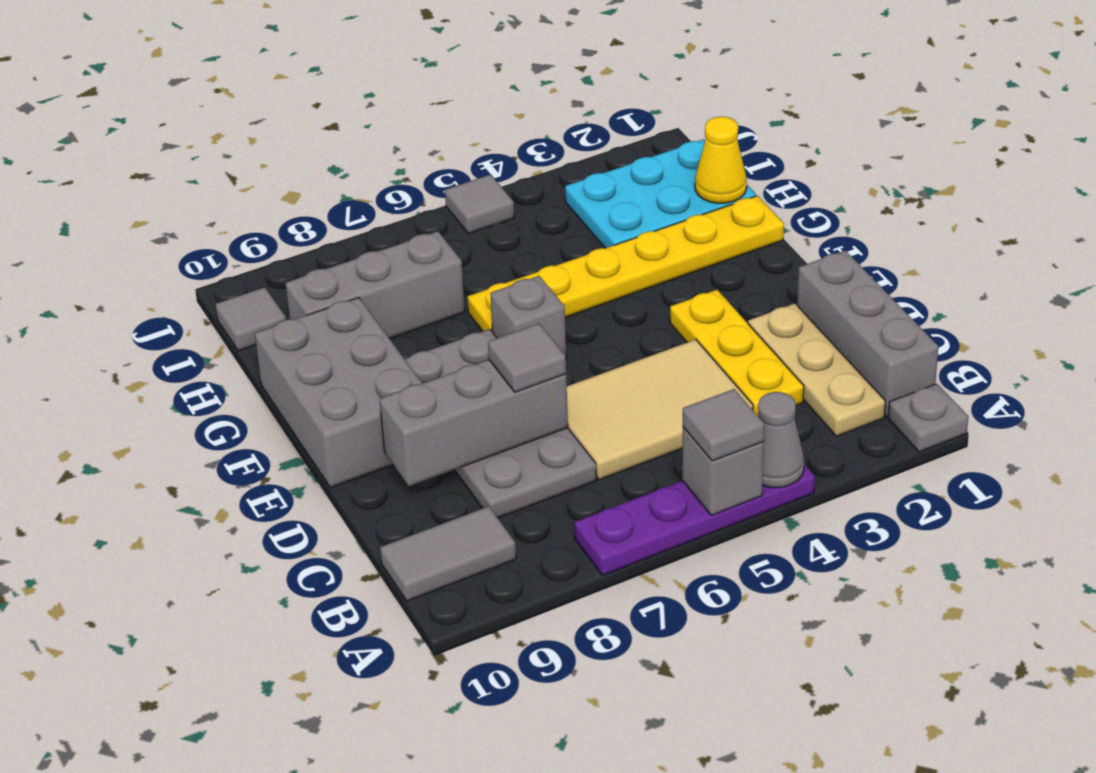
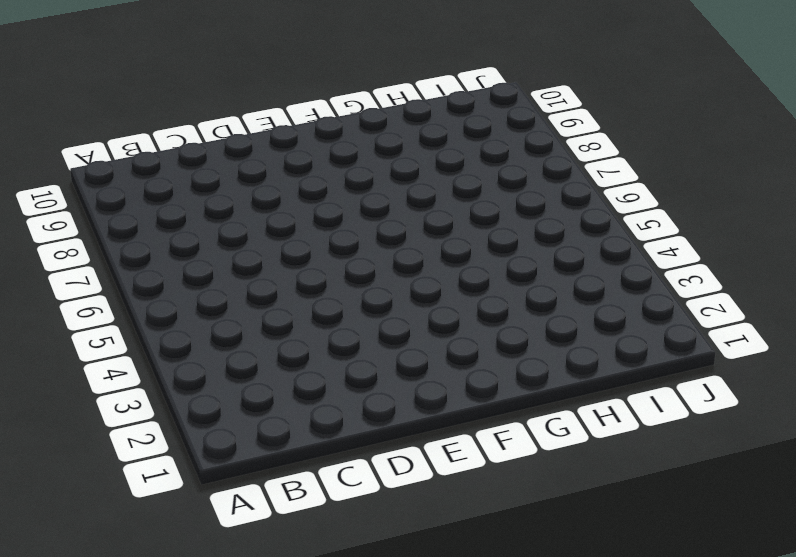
none -> grey plate A1 level 1
none -> purple plate A4:A7 level 1
none -> grey brick B1:D1 level 1

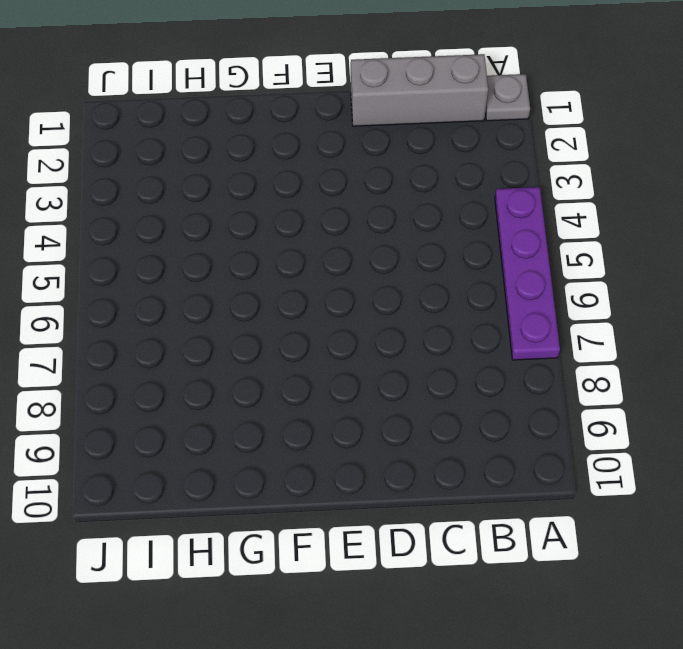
none -> tan plate B2:D2 level 1
none -> grey tile B9:B10 level 1
none -> yellow plate C3:E3 level 1

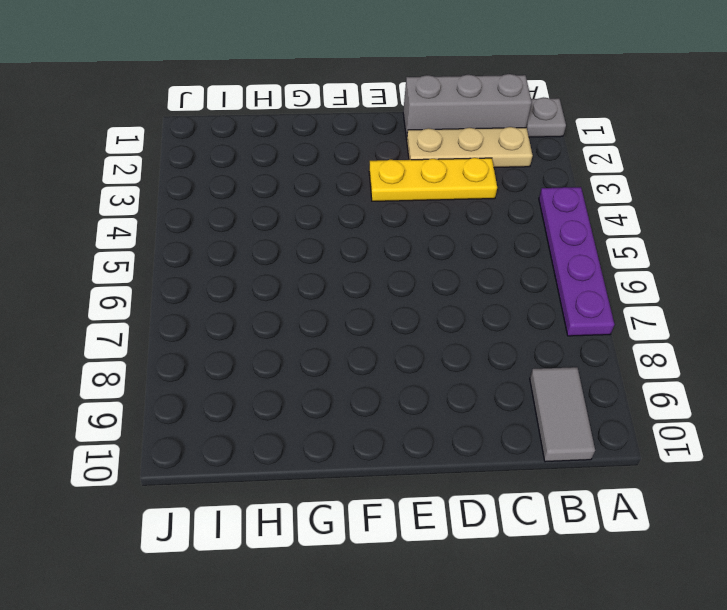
none -> tan tile C4:D6 level 1
none -> grey plate C7:F8 level 1
none -> grey brick E9:G10 level 1

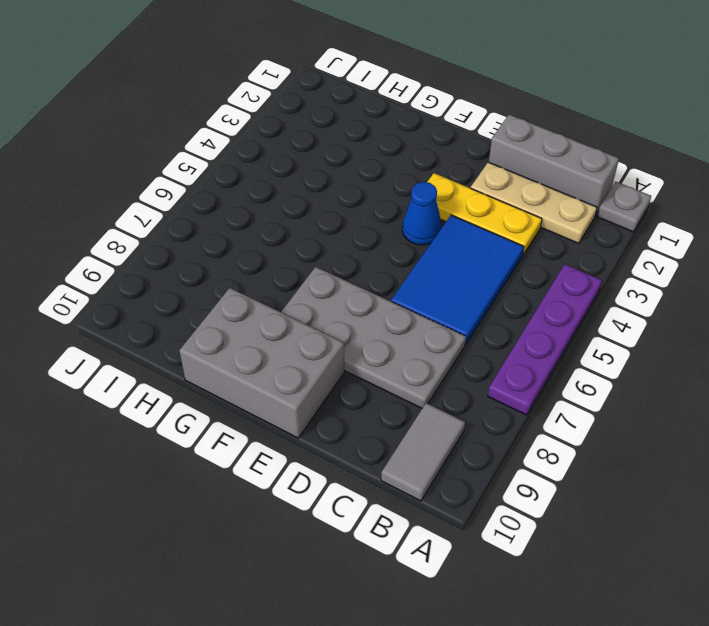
blue tile C4:D6 level 1 -> tan tile C4:D6 level 1
blue cone E4 level 1 -> none
none -> grey brick F6 level 1
none -> yellow plate G1:G6 level 1
none -> cyan plate H1:I3 level 1

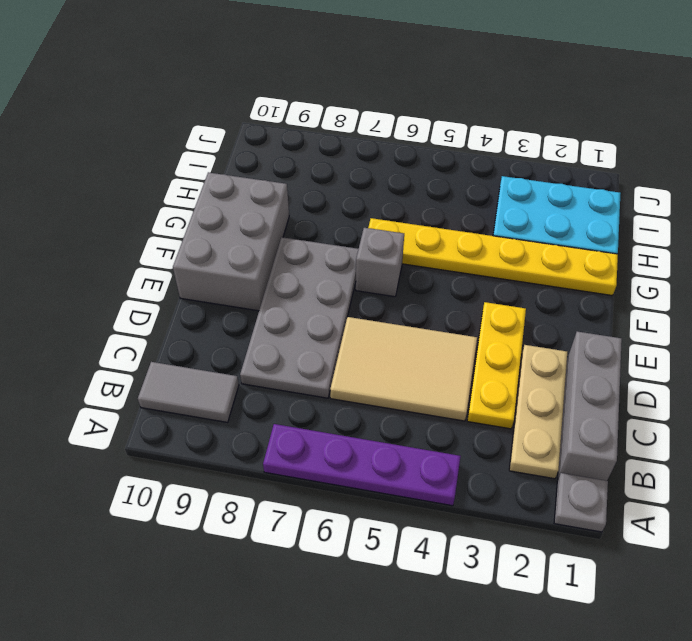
none -> grey brick H7:H9 level 1
none -> grey tile I10 level 1
none -> grey tile J5 level 1

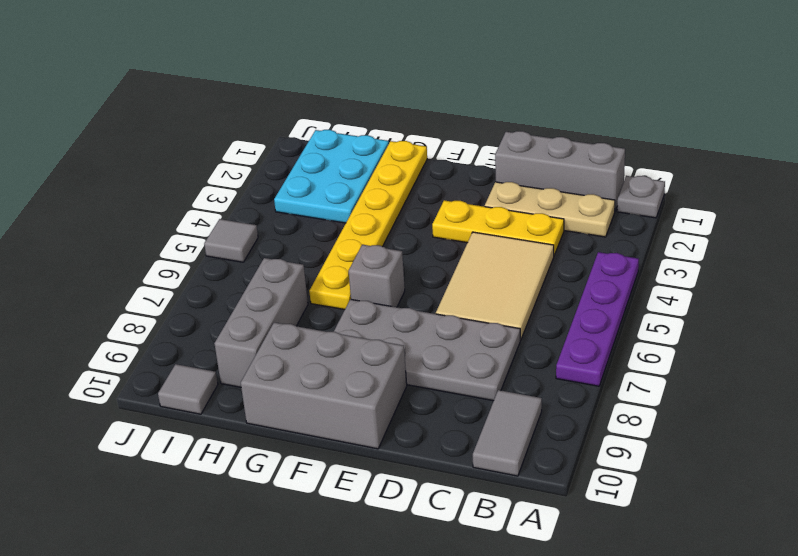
none -> grey cone A4 level 2
none -> grey brick A5 level 2
none -> grey brick D7:D9 level 2

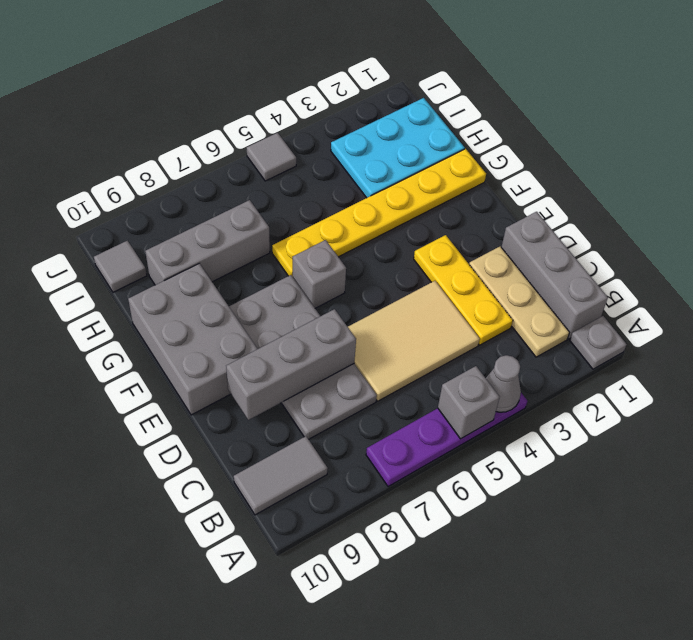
none -> yellow cone H1 level 2
none -> grey tile A5 level 3
none -> grey tile D7 level 3

